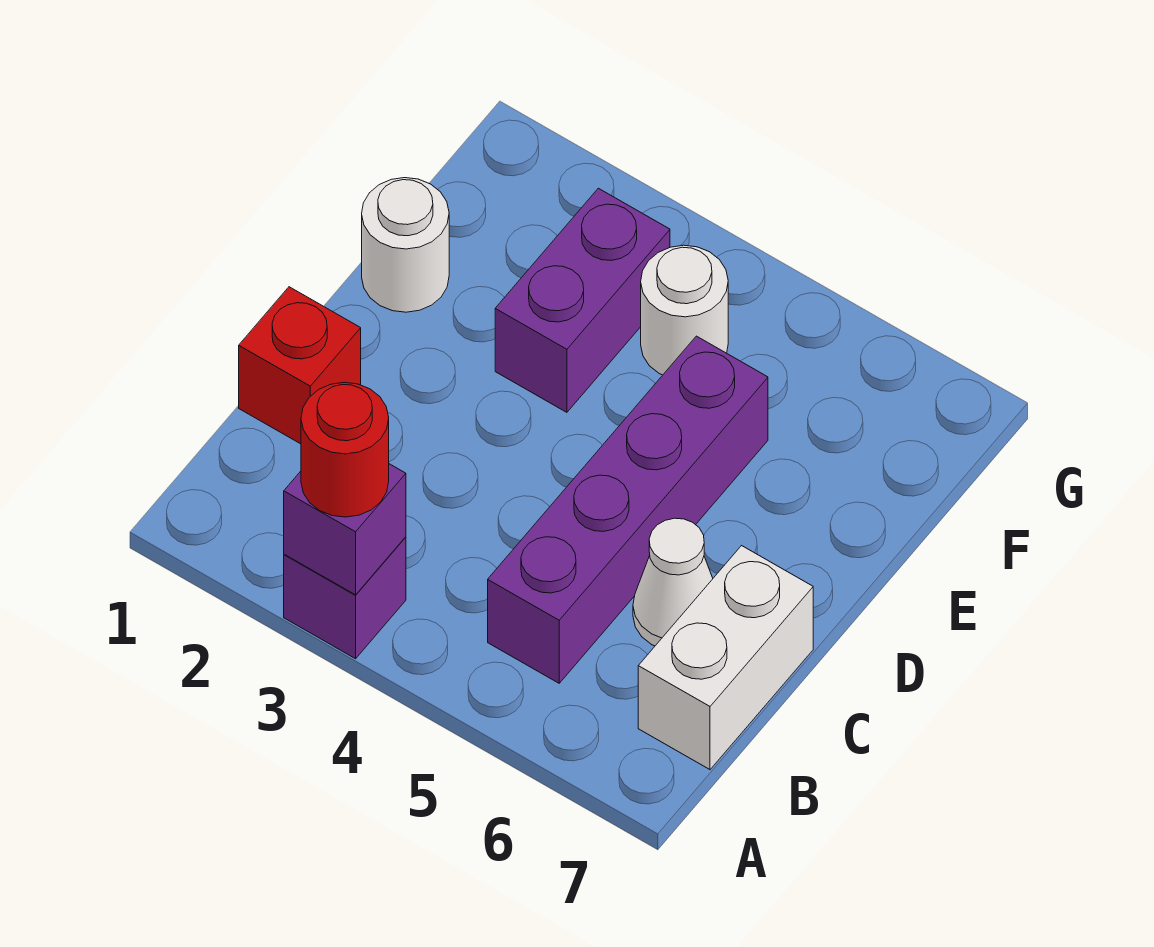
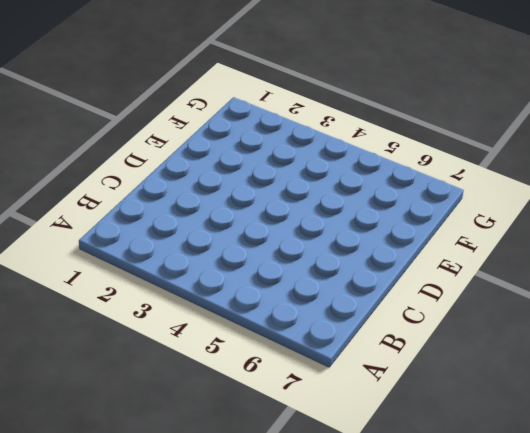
none -> purple brick A3 level 1
none -> purple brick B5:E5 level 1

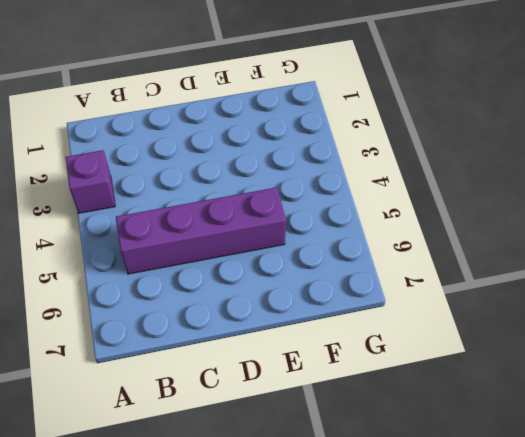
none -> white brick B7:C7 level 1
none -> red brick C1 level 1

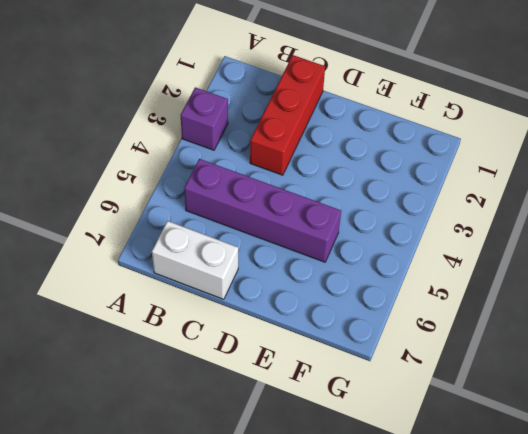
red brick C1:C3 level 1 -> red brick C1 level 1
none -> white cone C6 level 1
none -> white round brick E1 level 1

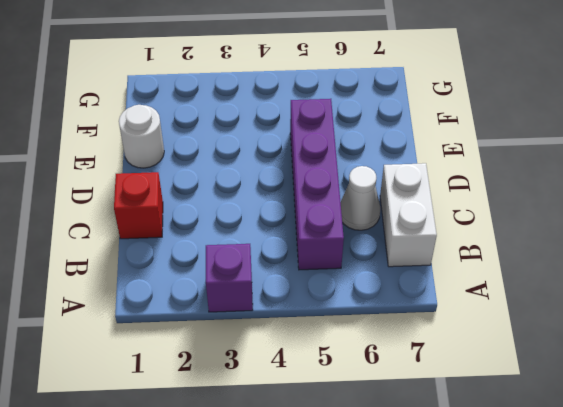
none -> purple brick E3:F3 level 1
none -> white round brick F4 level 1

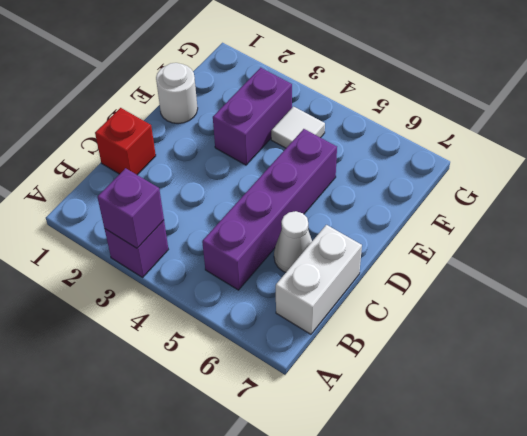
white tile F4 level 1 -> white round brick F4 level 1
none -> red round brick A3 level 3

